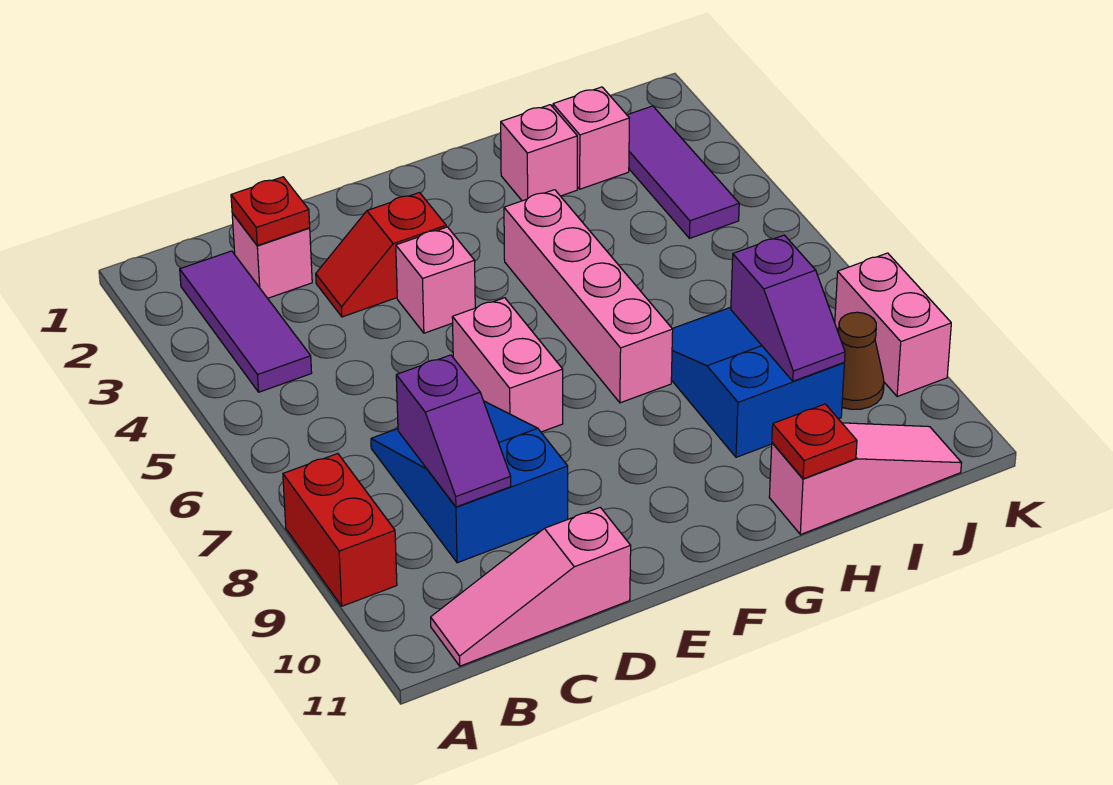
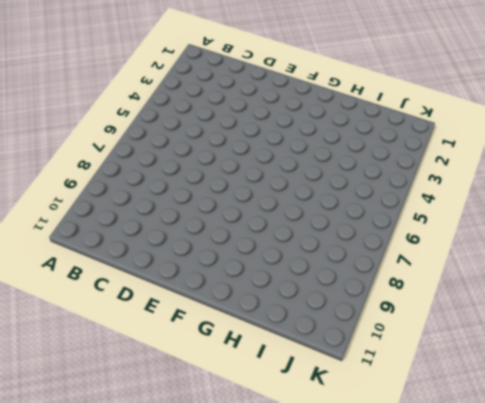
none -> red brick A8:A9 level 1
none -> purple tile B2:B4 level 1
none -> pink slope B11:D11 level 1 top D

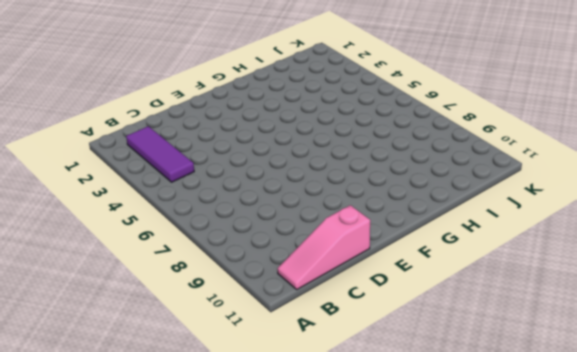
none -> red brick A8:A9 level 1
none -> pink brick C2 level 1
none -> blue slope C7:D9 level 1 top 9

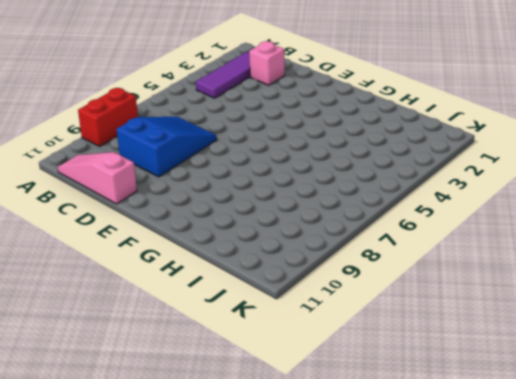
none -> red slope D3:E3 level 1 top E
none -> pink brick E4 level 1
none -> pink brick E6:E7 level 1

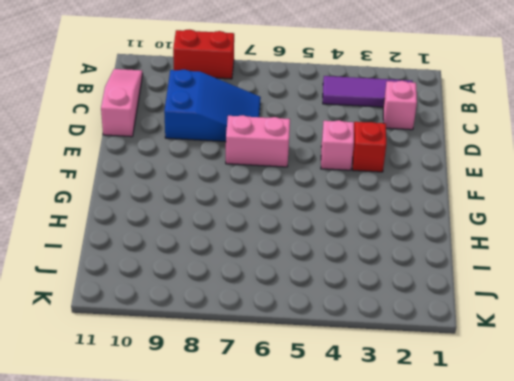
none -> pink brick G4:G7 level 1
none -> pink brick H2 level 1
none -> blue slope H7:I9 level 1 top 9

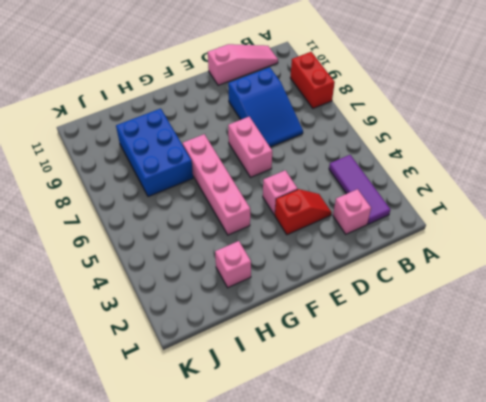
blue brick H7:I9 level 1 -> blue slope H7:I9 level 1 top 9
none -> pink slope H11:J11 level 1 top H
none -> pink brick I2 level 1
none -> purple tile J2:J4 level 1

